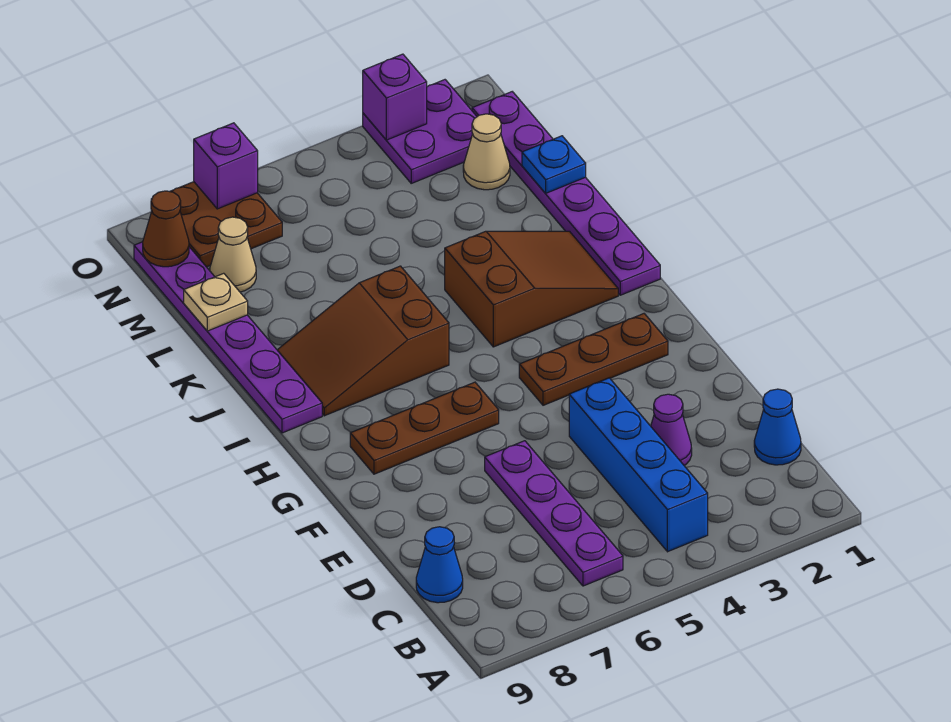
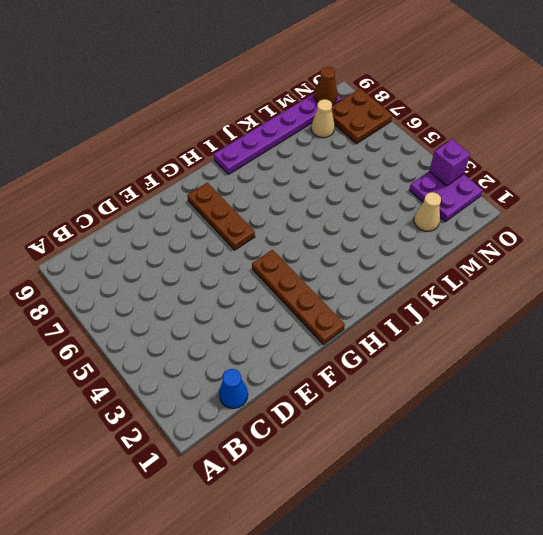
brown plate G1:G4 level 1 -> brown plate G2:G4 level 1
none -> blue brick B4:E4 level 1
none -> purple plate B6:E6 level 1
none -> blue cone C9 level 1

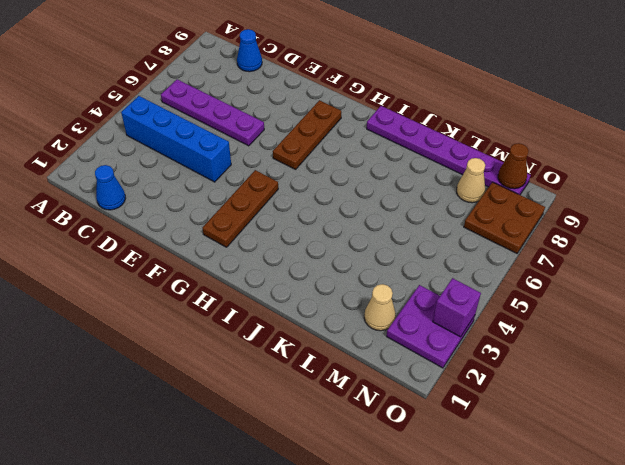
none -> purple cone D3 level 1
none -> purple plate I1:N1 level 1
none -> brown slope I2:J4 level 1 top 4

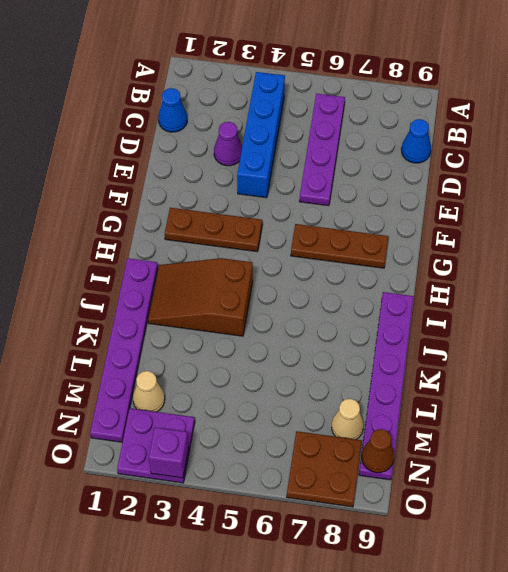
none -> brown slope I6:J8 level 1 top 6
none -> blue plate L1 level 2
none -> tan plate L9 level 2

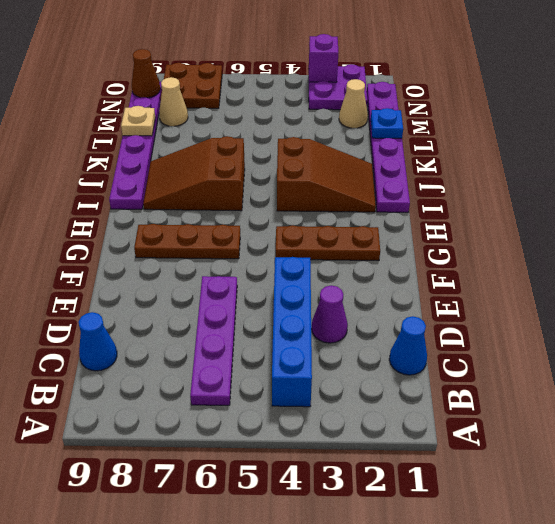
none -> purple brick O7 level 2

